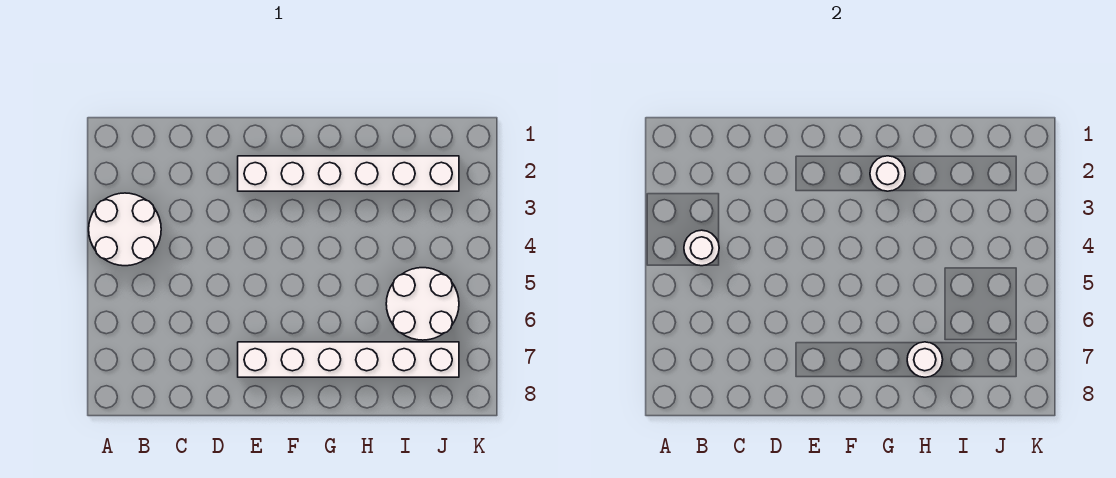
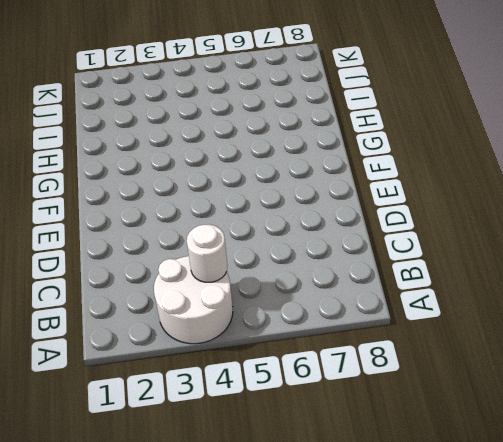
none -> white brick E2:J2 level 1
none -> white brick E7:J7 level 1

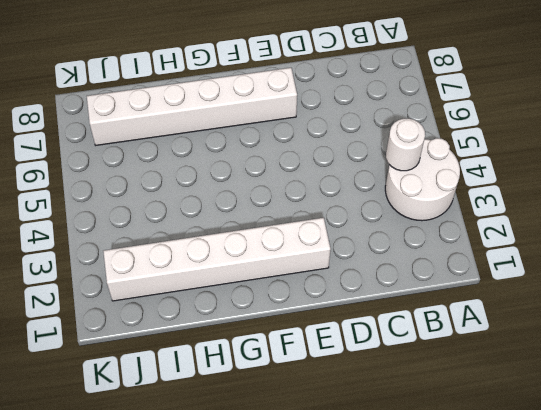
none -> white round brick I5:J6 level 1
none -> white round brick G2 level 2

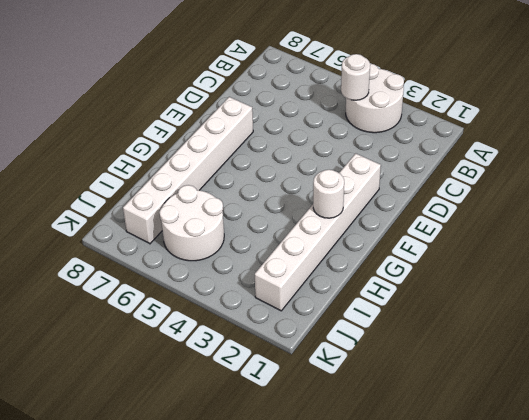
none -> white round brick H7 level 2

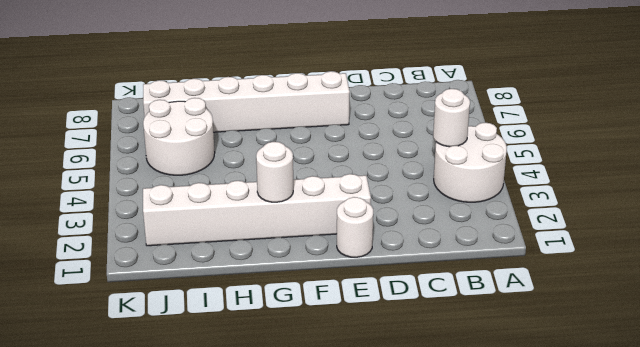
white round brick E1 level 1 -> white round brick H7 level 2

